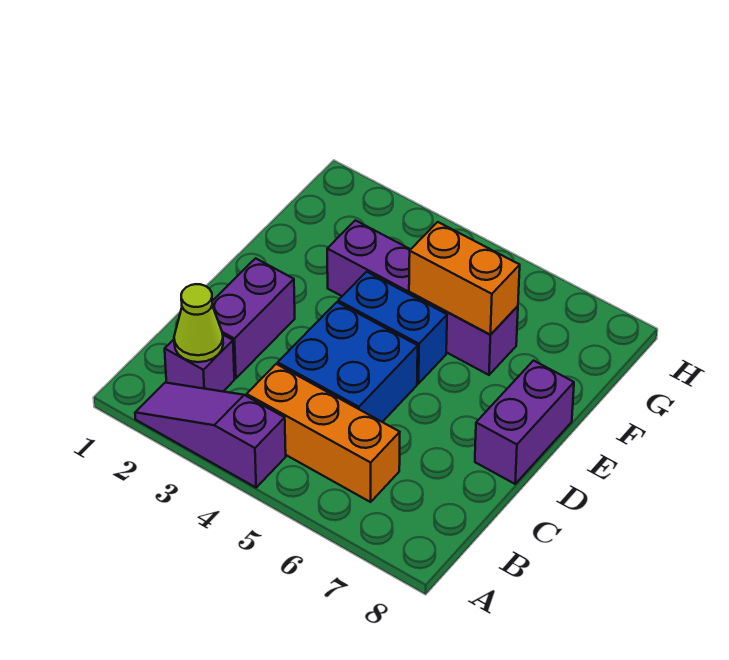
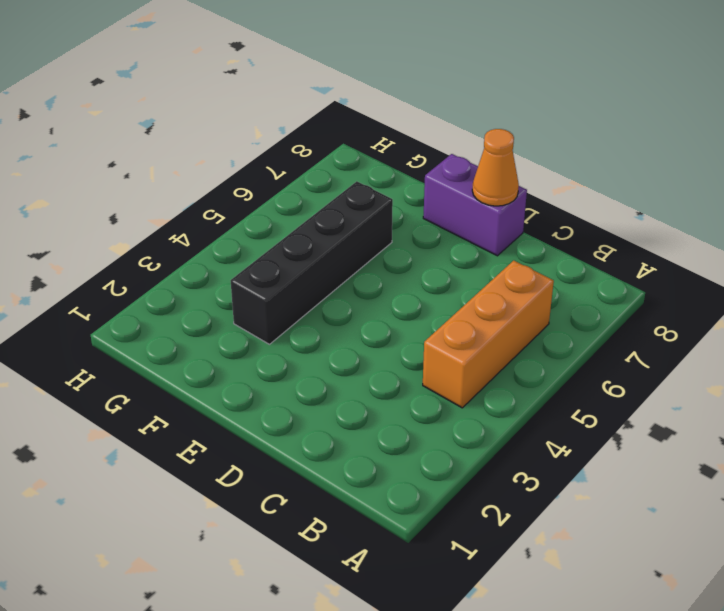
orange cone D8 level 2 -> none
black brick F3:F6 level 1 -> purple brick F3:F6 level 1
none -> purple slope A2:A4 level 1 top 4
none -> purple brick B2 level 1

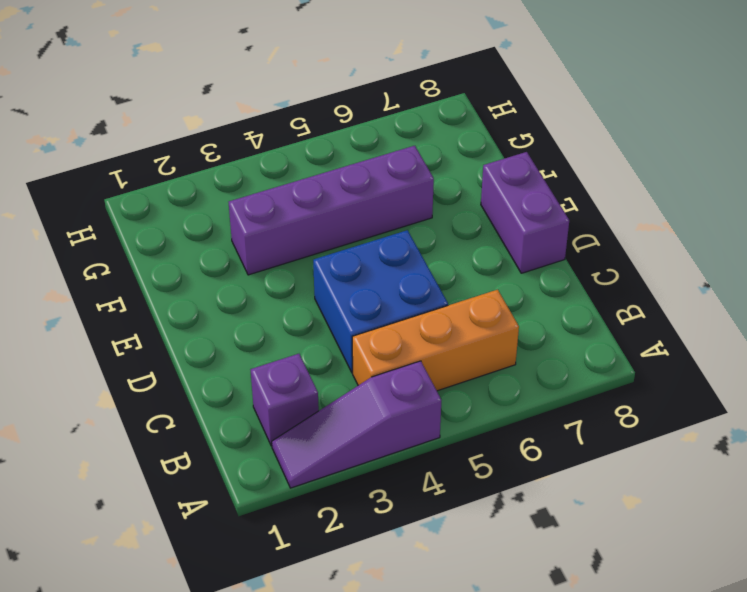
none -> purple brick C2:D2 level 1
none -> blue brick E4:E5 level 1

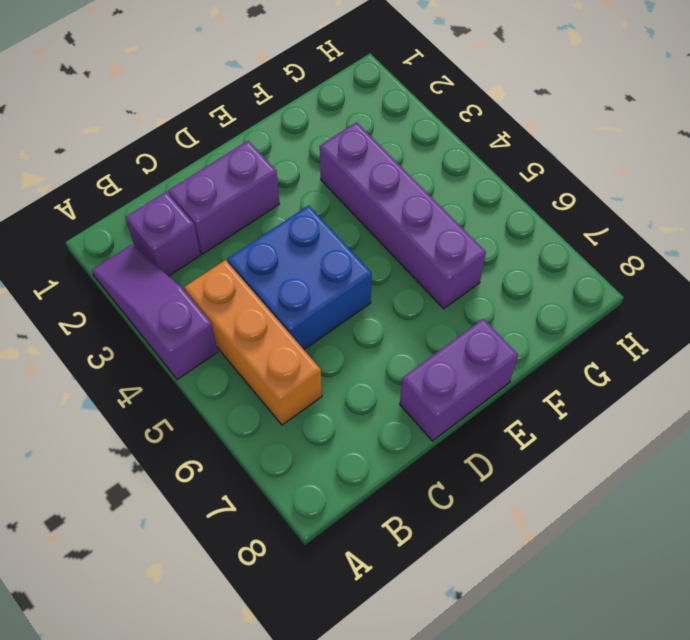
none -> blue brick E4:E5 level 1
none -> lime cone B2 level 2

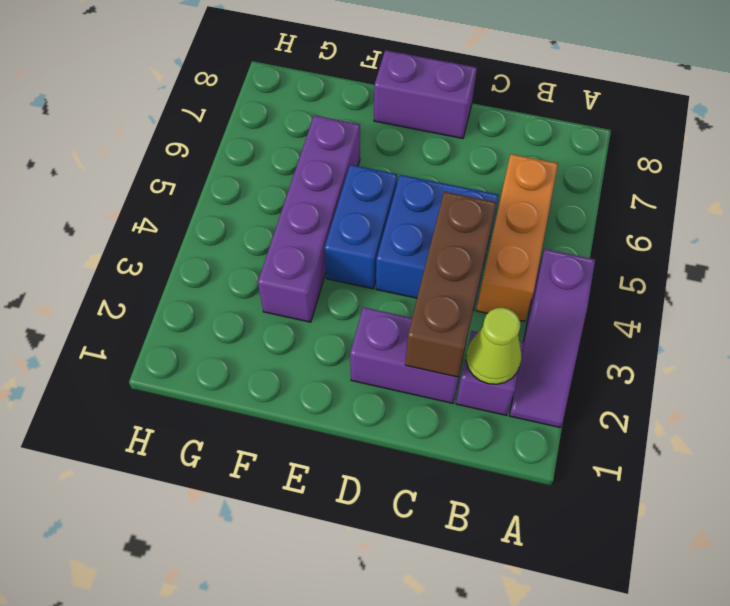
brown brick C2:C4 level 2 -> none
none -> orange brick F5:F6 level 2

